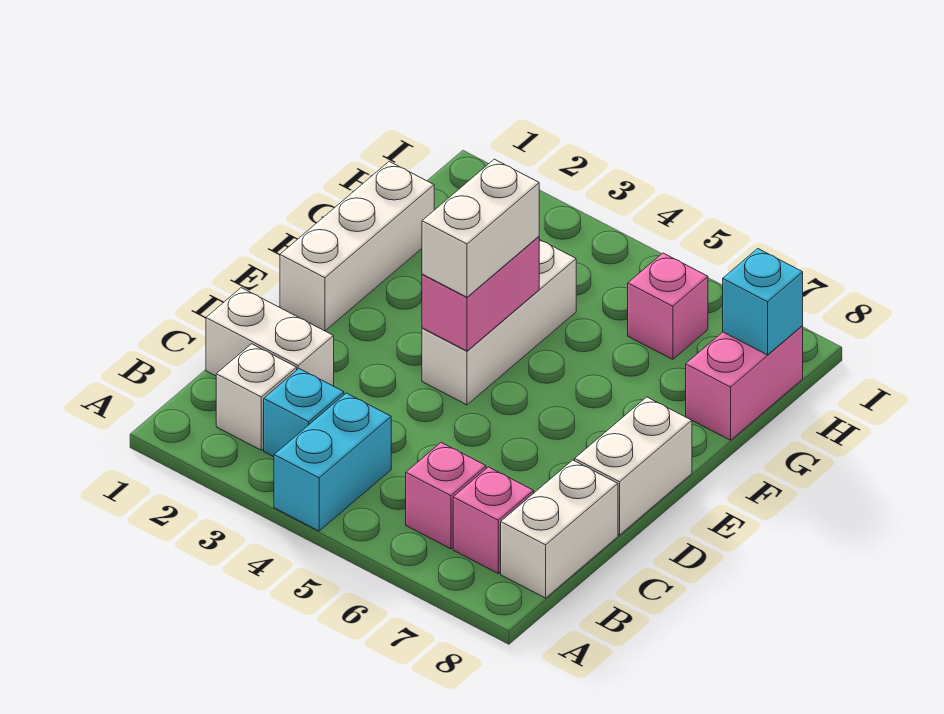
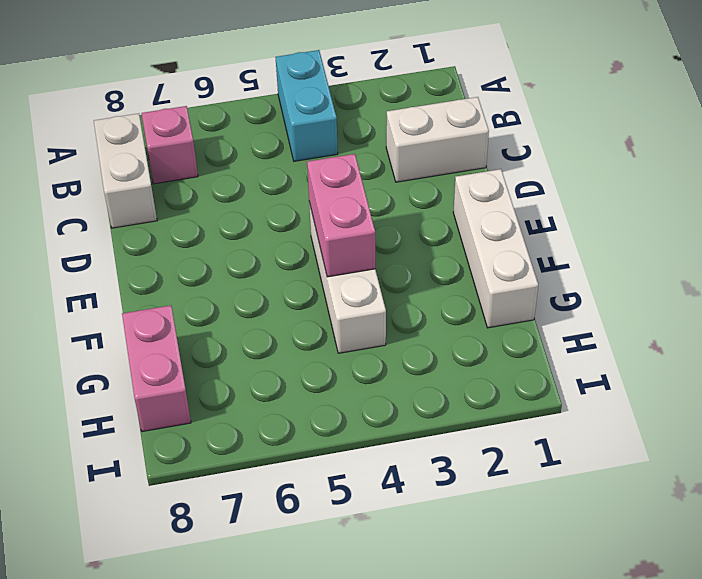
none -> white brick B2 level 1
none -> cyan brick B3 level 1
none -> pink brick B6 level 1

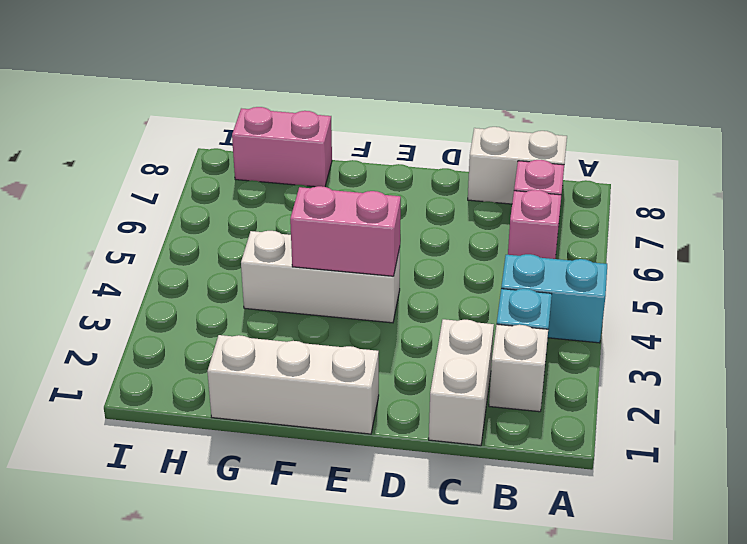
none -> white brick D8:E8 level 1
none -> pink brick H6 level 1
none -> cyan brick H8 level 2

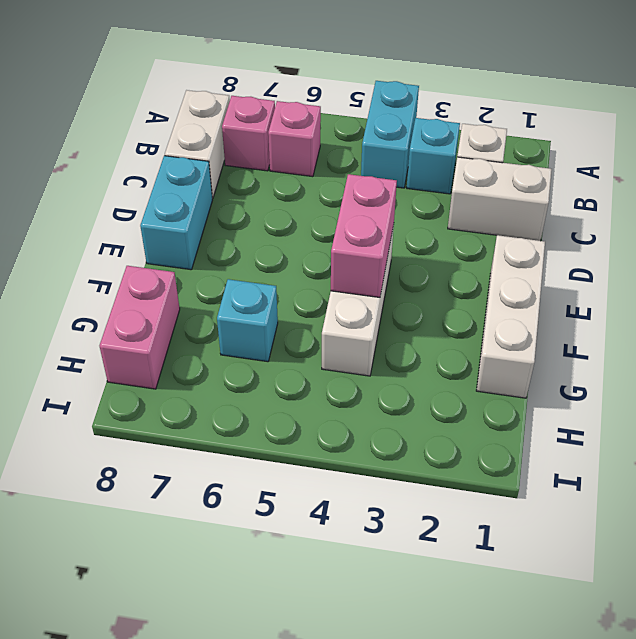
cyan brick D8:E8 level 1 -> white brick D8:E8 level 1
cyan brick G6 level 1 -> cyan brick H8 level 2
none -> pink brick H6 level 1
none -> white brick E4:F4 level 3

